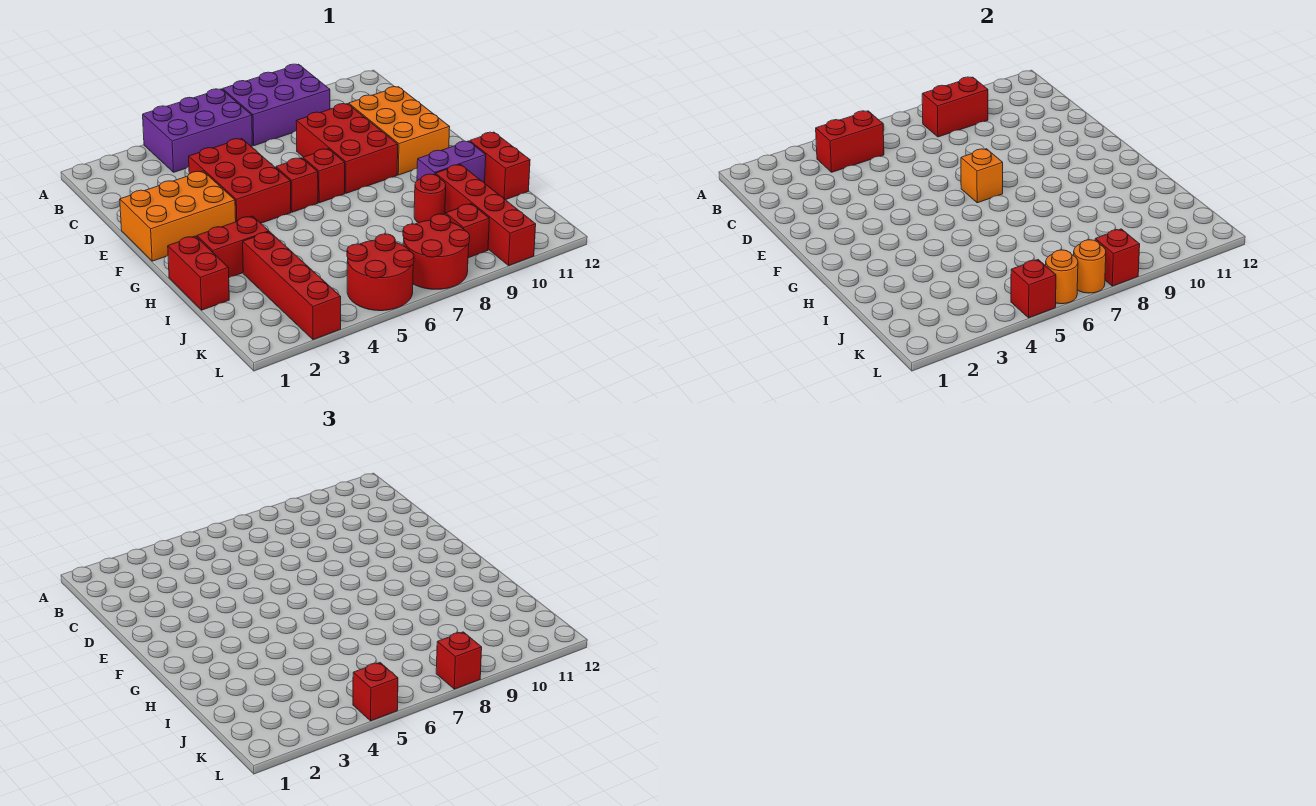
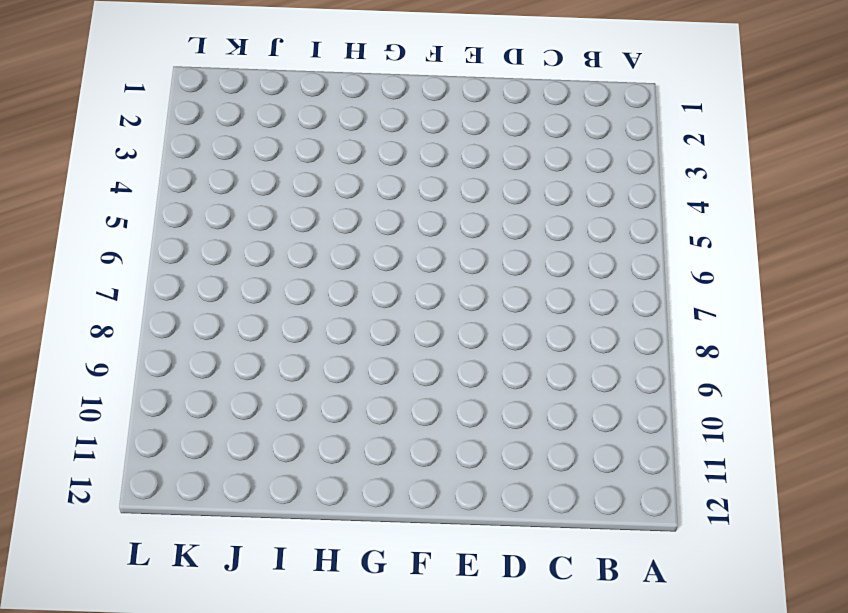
none -> purple brick A4:B6 level 1
none -> purple brick A7:B9 level 1
none -> red brick D4:F5 level 1

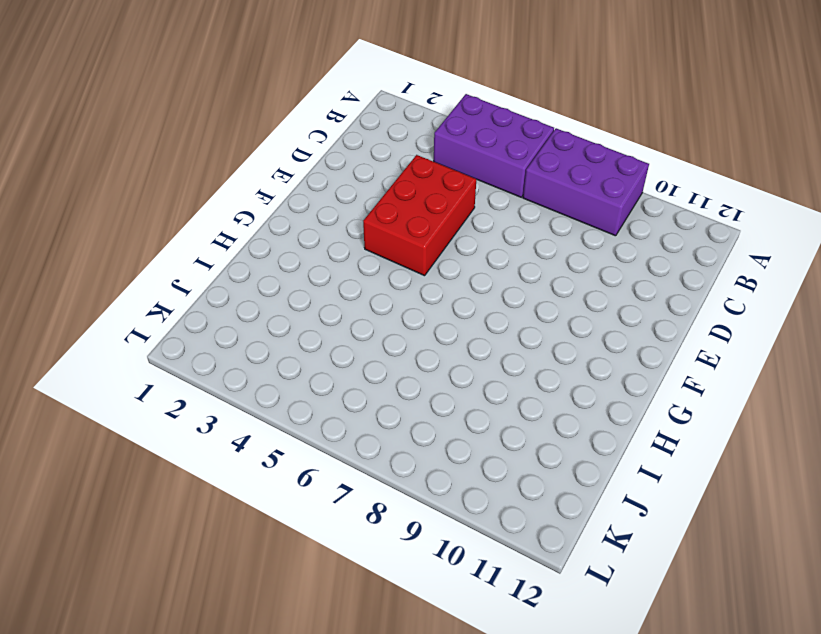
none -> red brick D8:F9 level 1
none -> orange brick D10:F11 level 1
none -> orange brick E1:F3 level 1

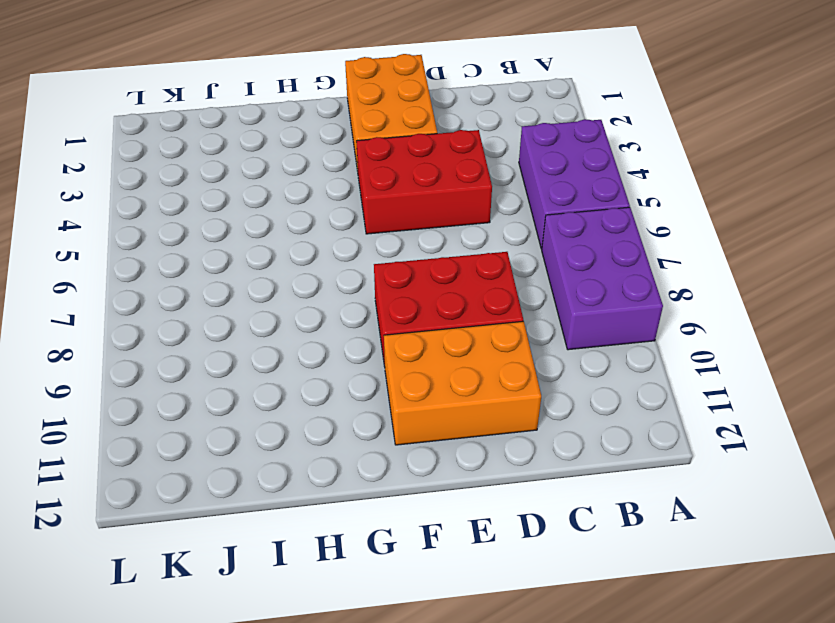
none -> red brick F6 level 1
none -> red brick F7 level 1
none -> red brick H1:I1 level 1

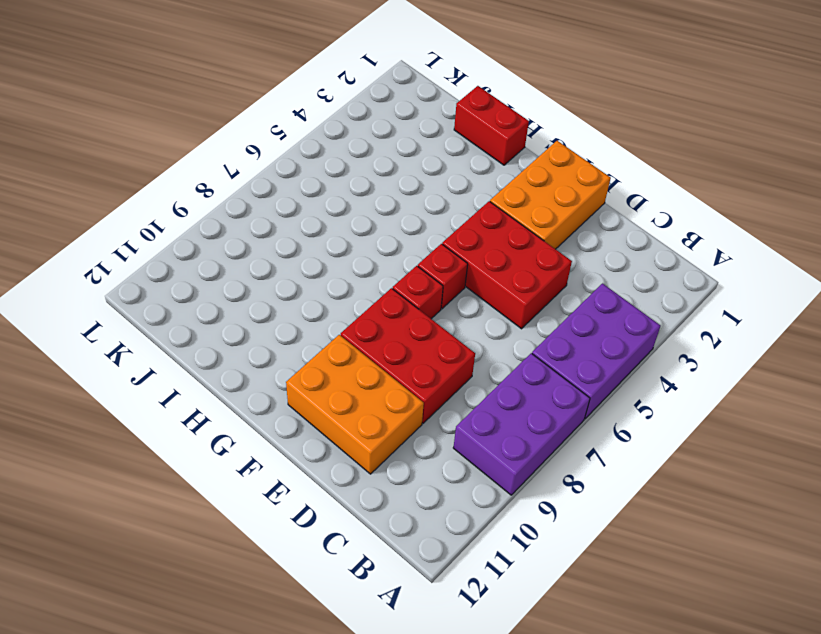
none -> red brick H2:H3 level 1
none -> purple brick H10:H11 level 1
none -> red brick H12:I12 level 1

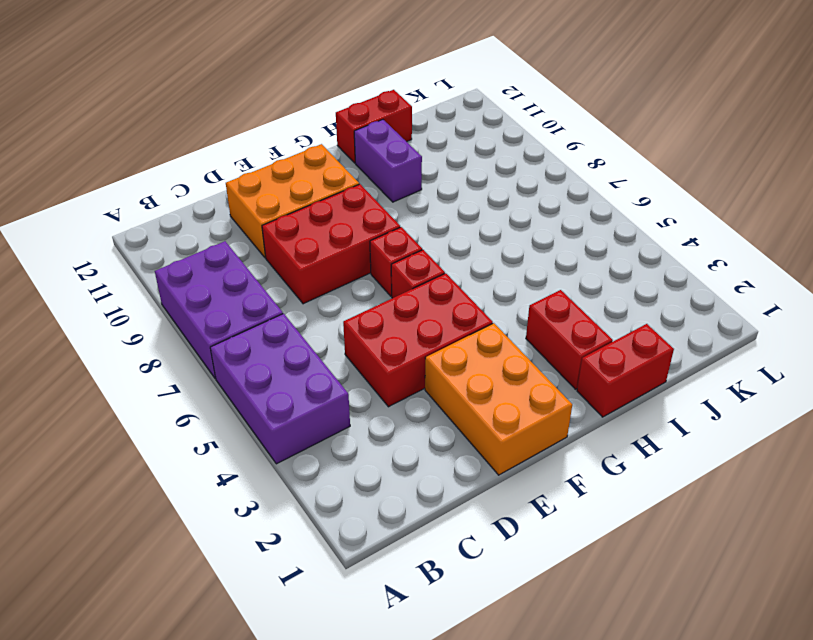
none -> red brick I3:L3 level 1
none -> red round brick I9 level 1
none -> red brick I10:L10 level 1

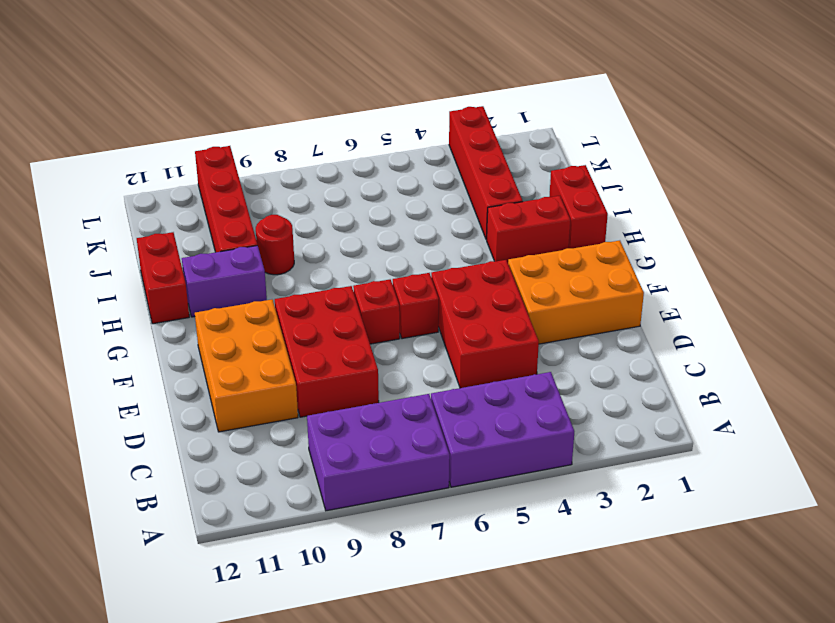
none -> red round brick K5:L6 level 1
none -> red round brick K7:L8 level 1
none -> red brick K9 level 1

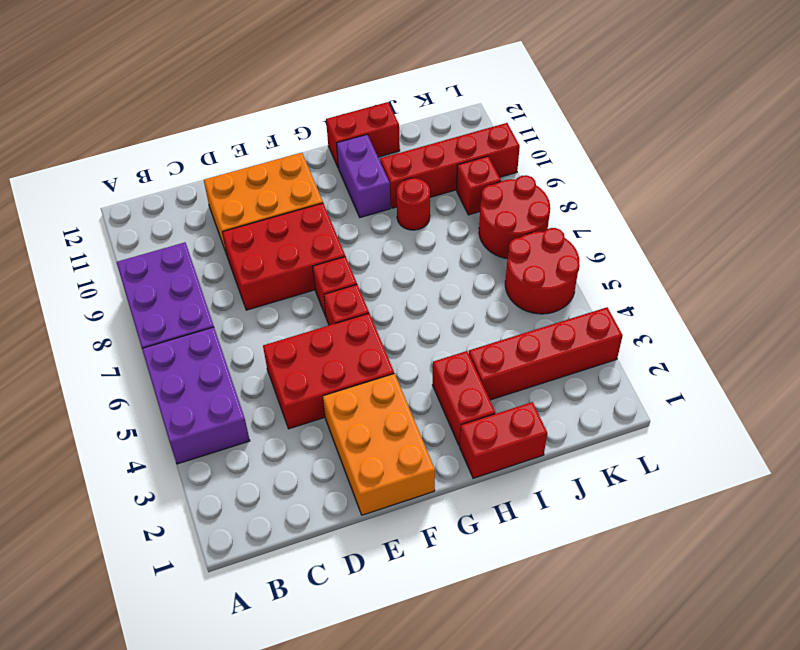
none -> red brick B4:B5 level 2
none -> red brick B8:B9 level 2
none -> orange brick F7 level 2

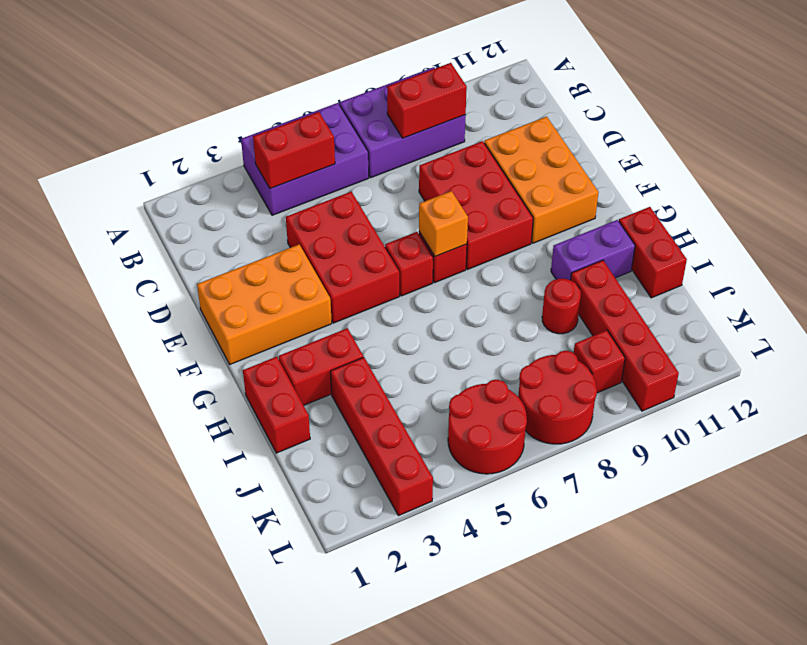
none -> red brick L5 level 2
none -> orange round brick L6 level 2
none -> orange round brick L7 level 2

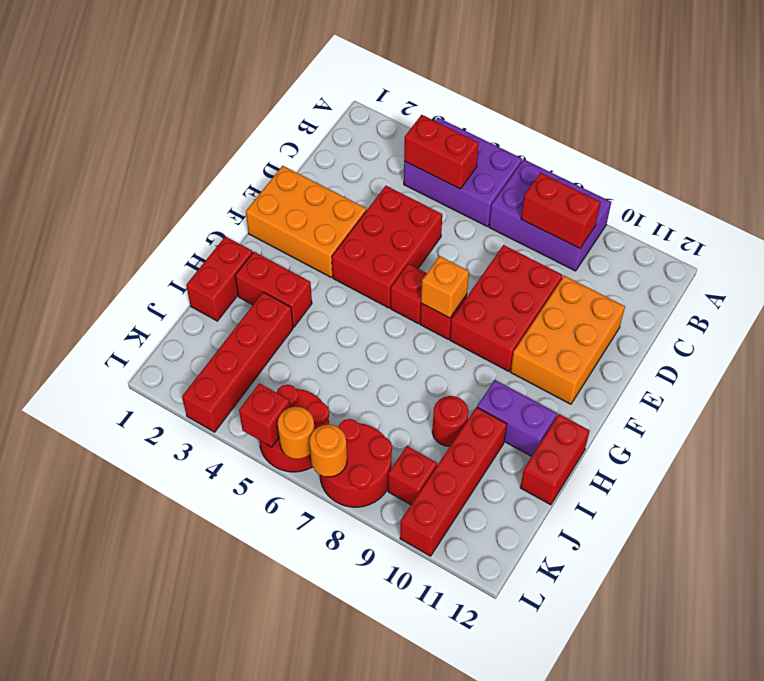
none -> red brick L8 level 2
none -> red brick L5 level 3
none -> red brick L8 level 3

